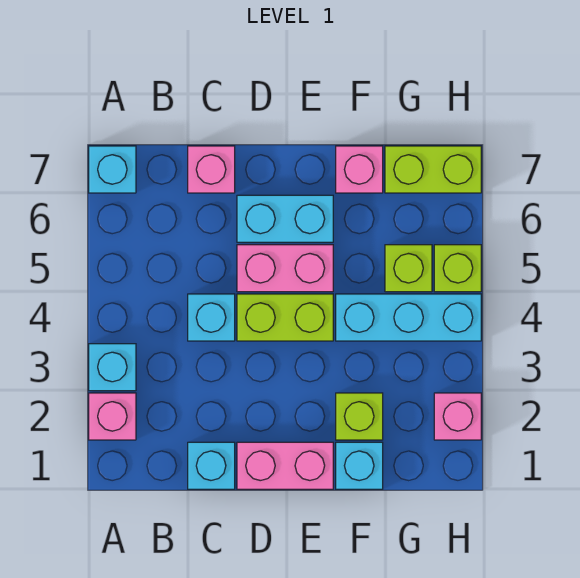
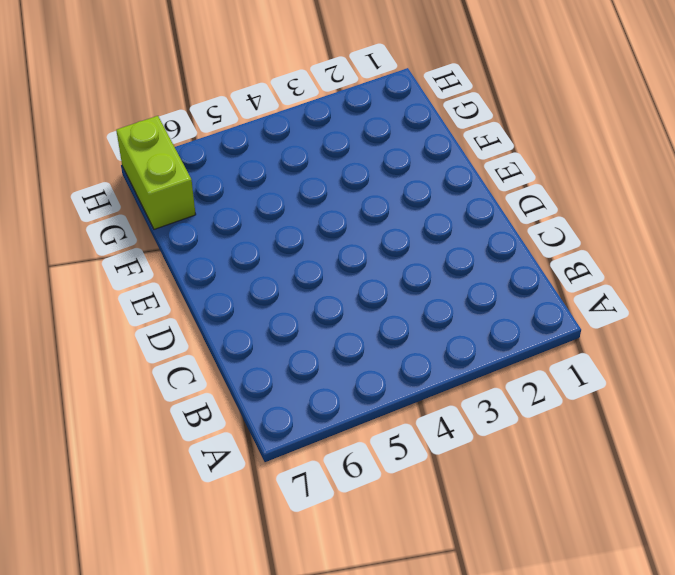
none -> pink brick A2 level 1
none -> cyan brick A3 level 1
none -> cyan brick A7 level 1

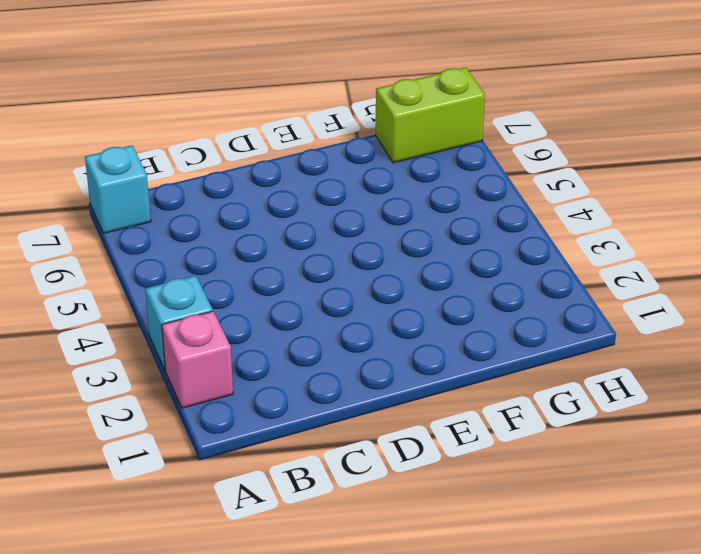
none -> cyan brick C1 level 1
none -> cyan brick C4 level 1
none -> pink brick C7 level 1

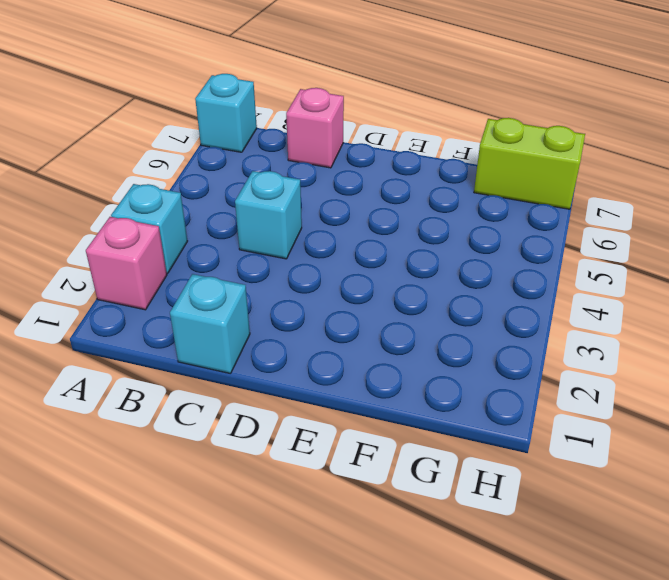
none -> pink brick D1:E1 level 1
none -> lime brick D4:E4 level 1
none -> pink brick D5:E5 level 1

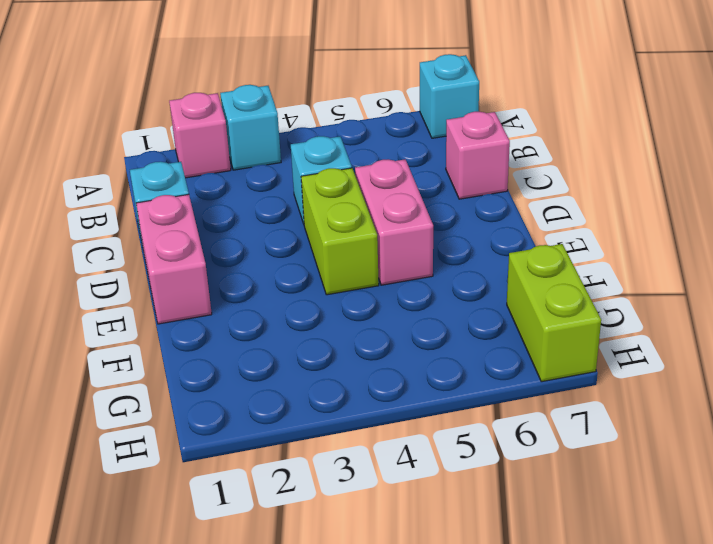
none -> cyan brick D6:E6 level 1
none -> cyan brick F1 level 1
none -> lime brick F2 level 1

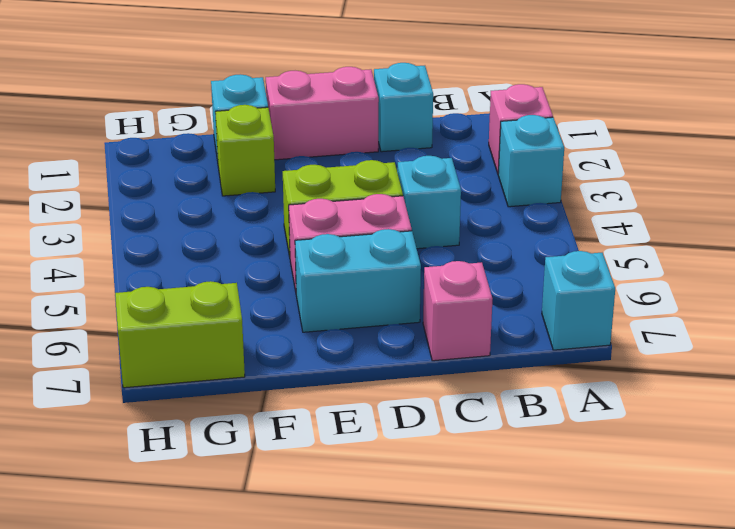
none -> cyan brick F4:H4 level 1
none -> pink brick F7 level 1
none -> lime brick G5 level 1

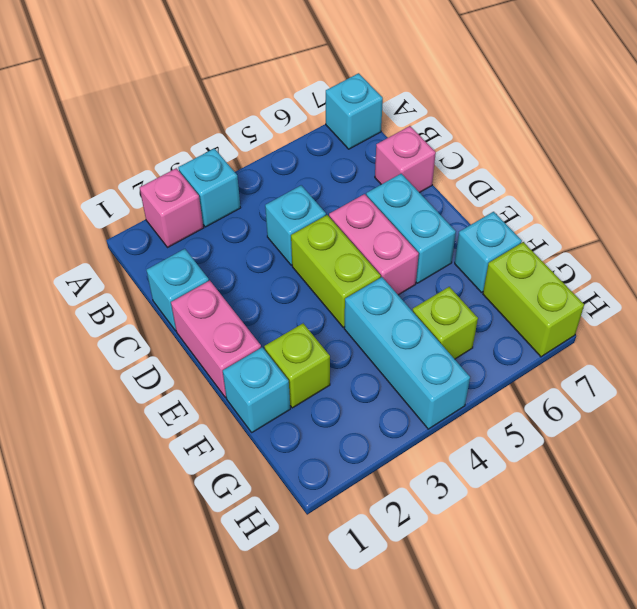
cyan brick F7 level 1 -> pink brick F7 level 1
none -> pink brick H2 level 1
none -> lime brick H5 level 1

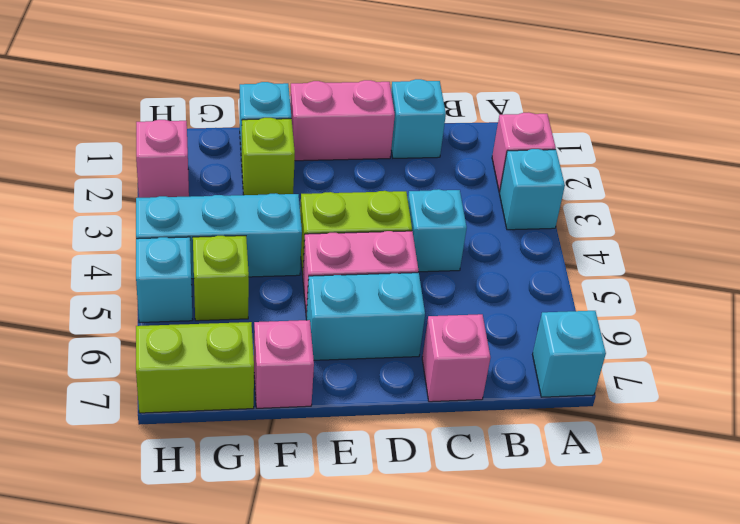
cyan brick H5 level 1 -> lime brick H5 level 1

